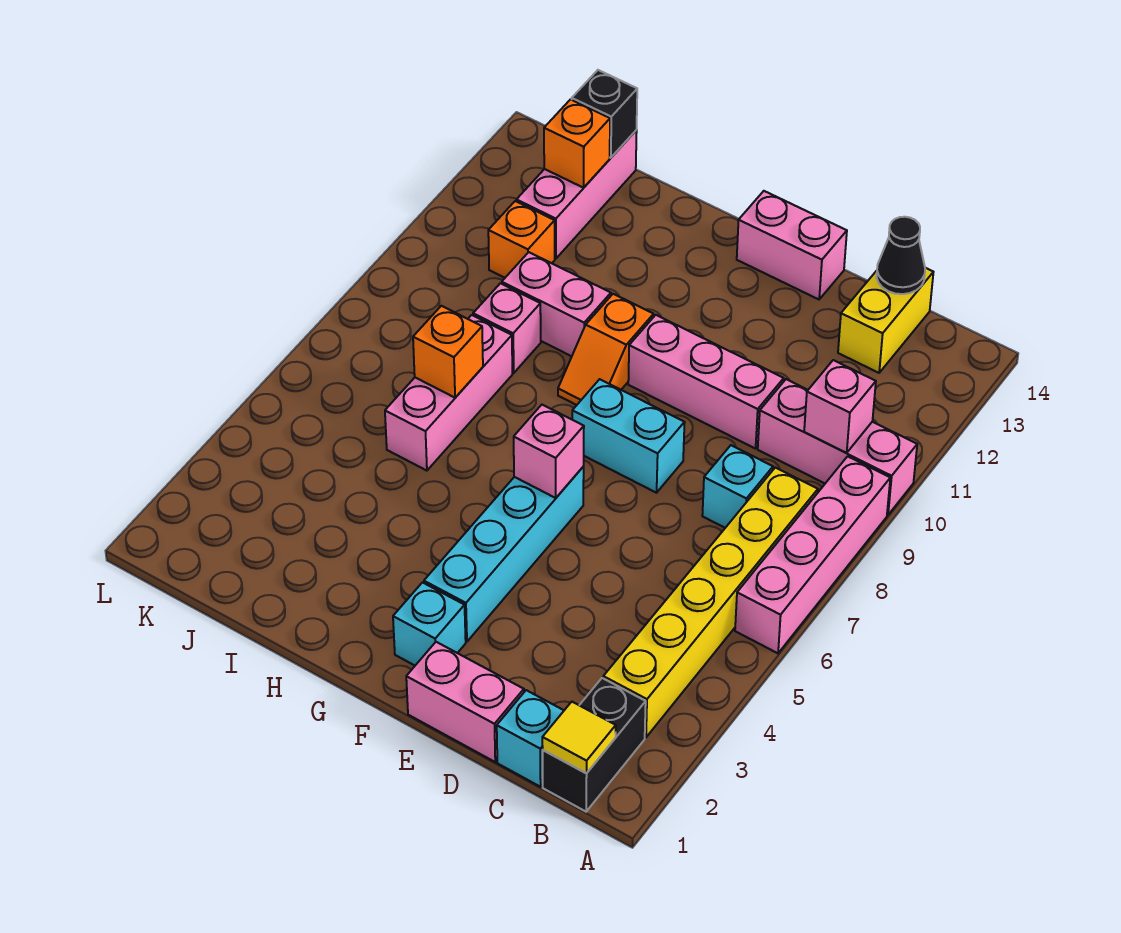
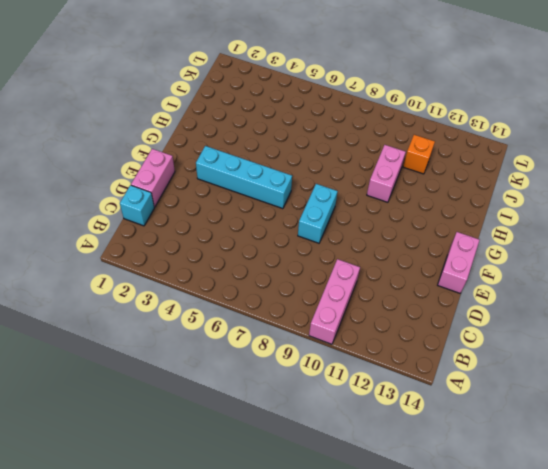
none -> pink brick A6:A9 level 1
none -> black brick B1:B2 level 1
none -> yellow brick B3:B8 level 1

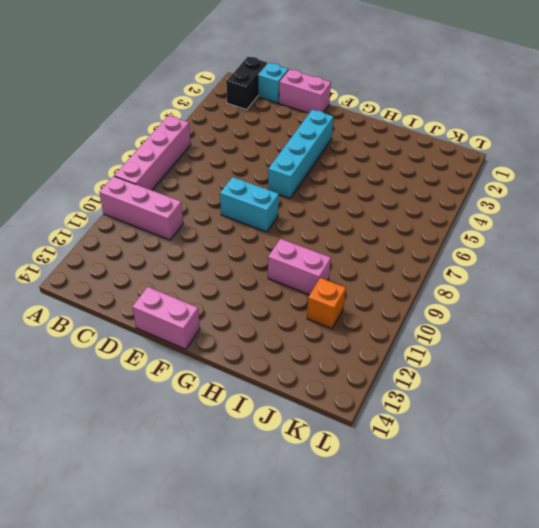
none -> yellow brick B3:B8 level 1
none -> cyan brick C8 level 1
none -> yellow brick C13:C14 level 1

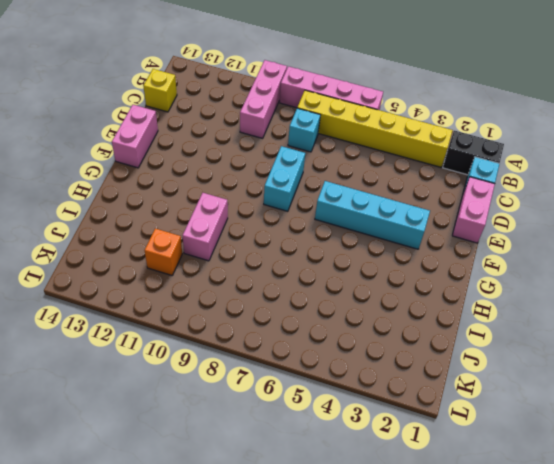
yellow brick C14 level 1 -> yellow brick C13:C14 level 1
none -> pink brick D10:F10 level 1
none -> cyan brick F2 level 1
none -> orange slope G9:G10 level 1 top 10

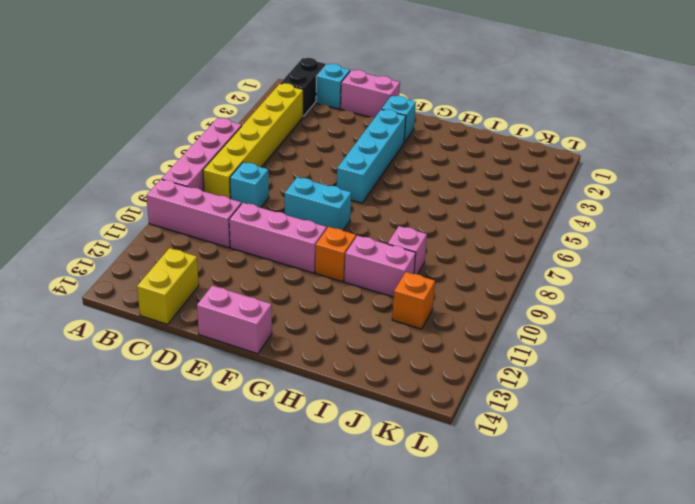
none -> pink brick I6:I8 level 1
none -> pink brick J12:J14 level 1
none -> yellow tile B1 level 2

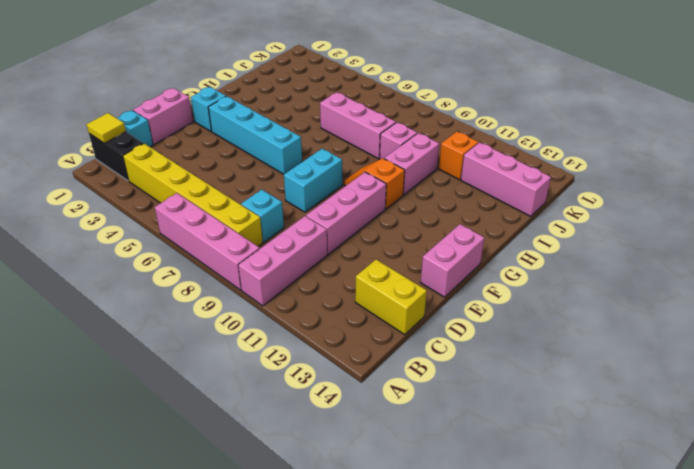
none -> pink brick B10 level 2
none -> black cone C14 level 2
none -> pink brick F6 level 2

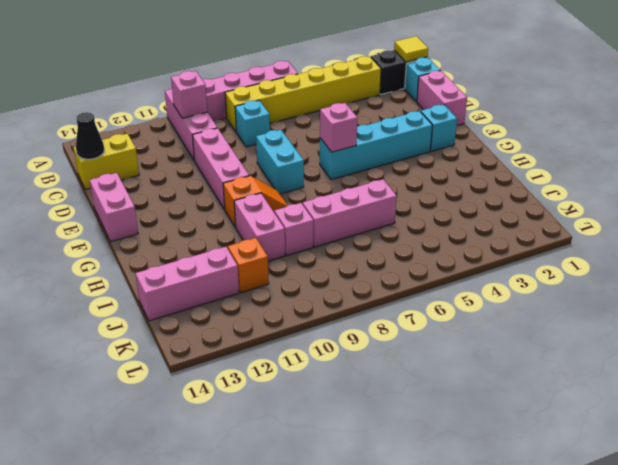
none -> orange brick I7 level 2
none -> orange brick J13 level 2
none -> black brick J14 level 2

